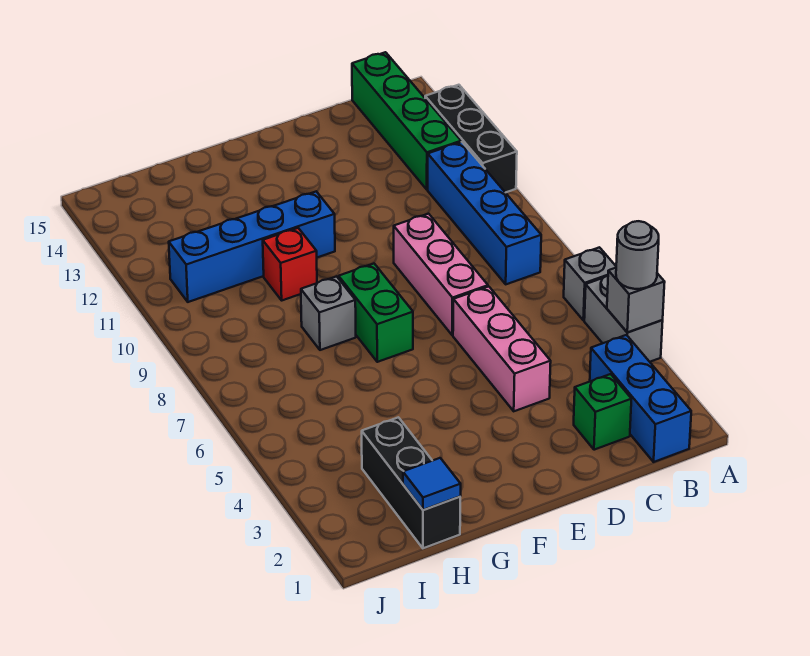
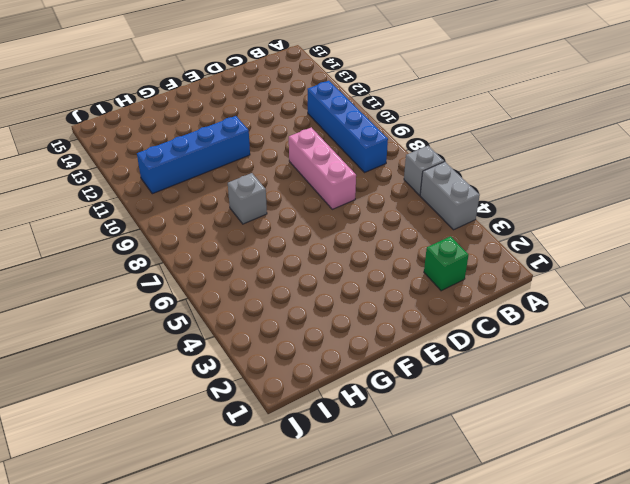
none -> black brick A11:A13 level 1
none -> blue brick B1:B3 level 1
none -> green brick B12:B15 level 1

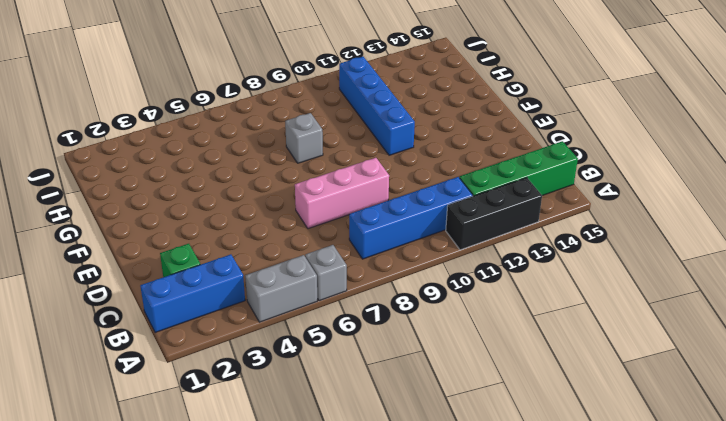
none -> pink brick D4:D6 level 1
none -> green brick F7:F8 level 1
none -> red brick G10 level 1

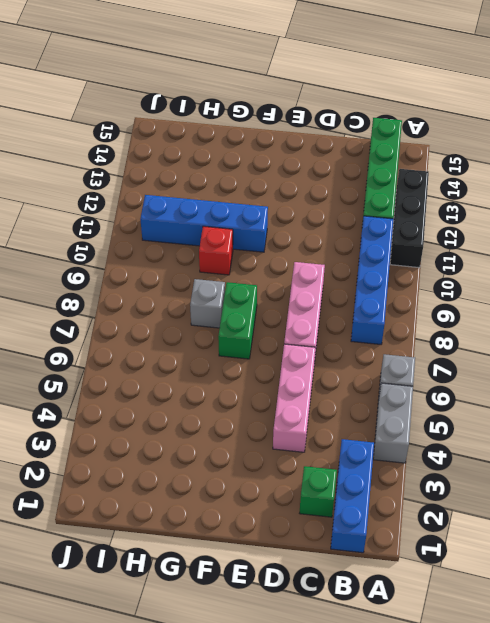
none -> black brick H1:H3 level 1
none -> grey brick A4 level 2
none -> blue tile H1 level 2

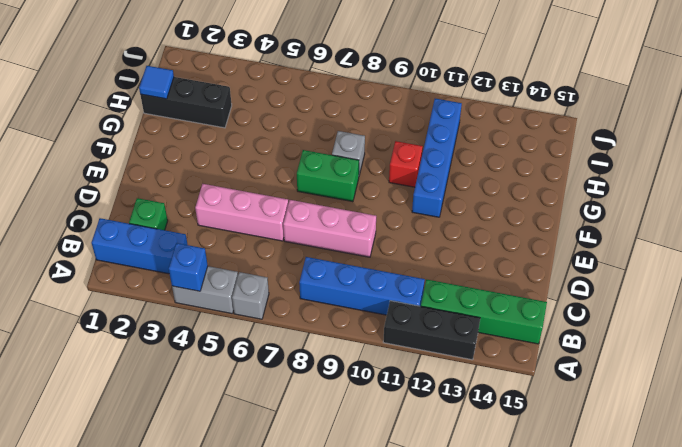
blue brick A4 level 2 -> grey brick A4 level 2
none -> grey round brick A4 level 3

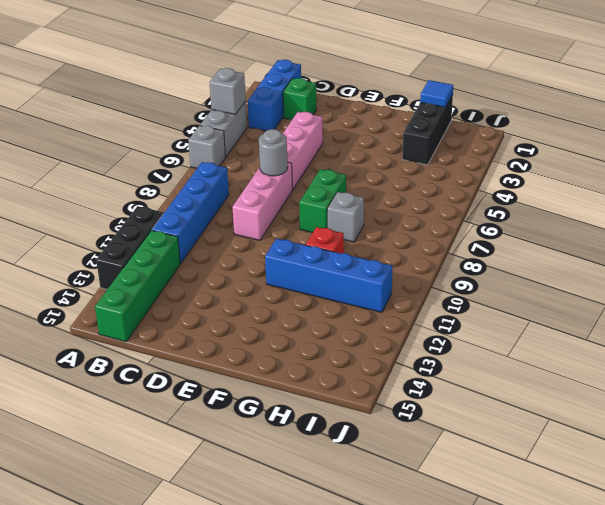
grey round brick D7 level 2 -> grey round brick A4 level 3

